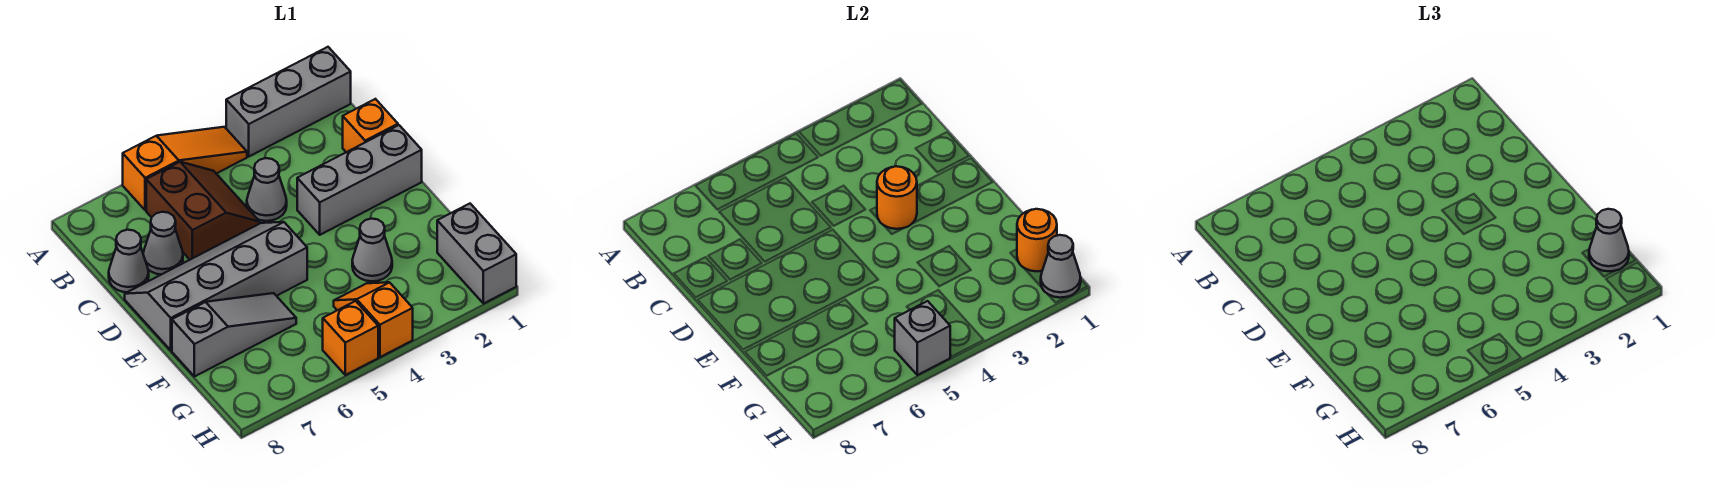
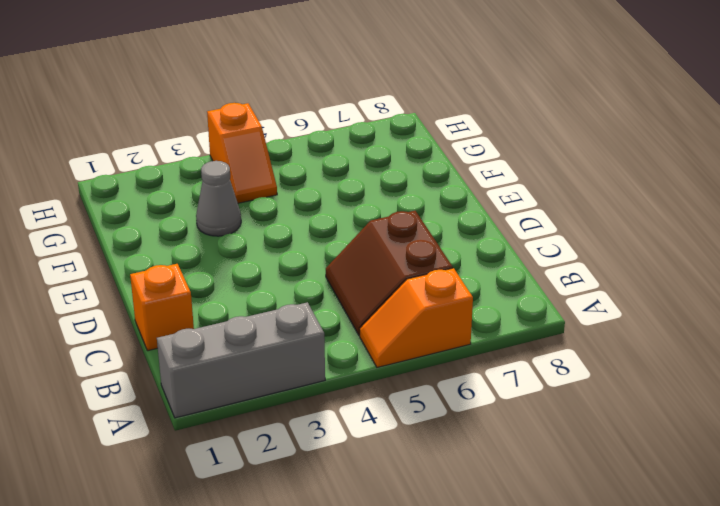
orange slope A5:A6 level 1 top 6 -> orange slope A4:A6 level 1 top 6
none -> grey cone C4 level 1
none -> grey cone C7 level 1
none -> grey cone C8 level 1

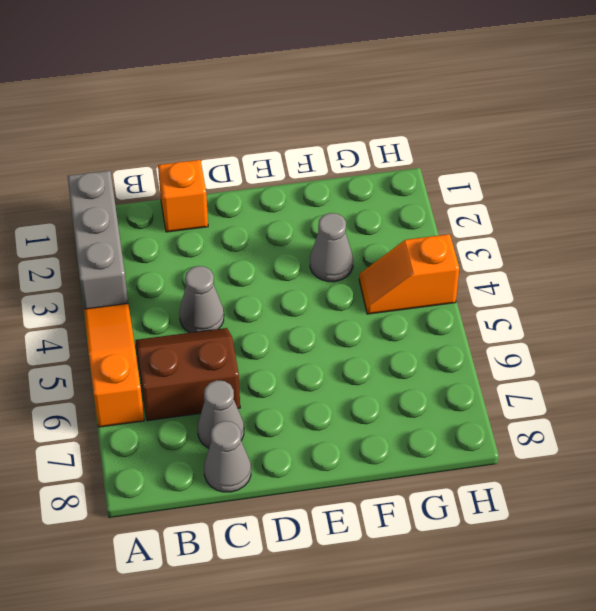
none -> grey brick D1:D3 level 1
none -> grey slope D5:E8 level 1 top E
none -> grey slope F6:F8 level 1 top 8

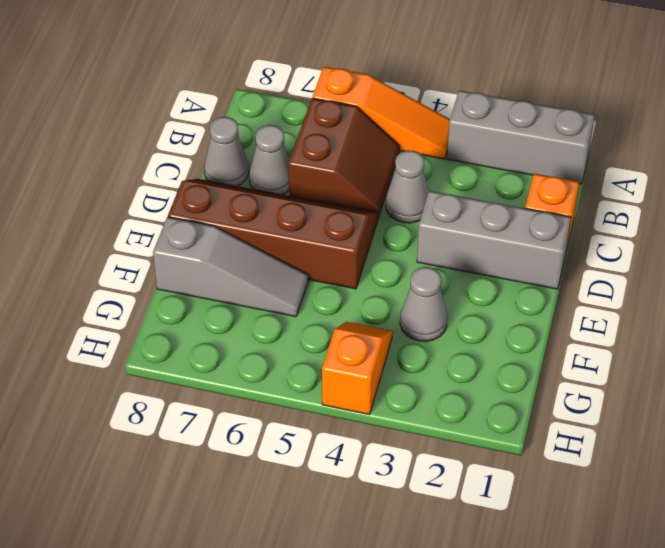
brown slope D5:E8 level 1 top E -> grey slope D5:E8 level 1 top E
none -> grey brick G1:H1 level 1
none -> orange brick H5 level 1
none -> orange round brick D3 level 2

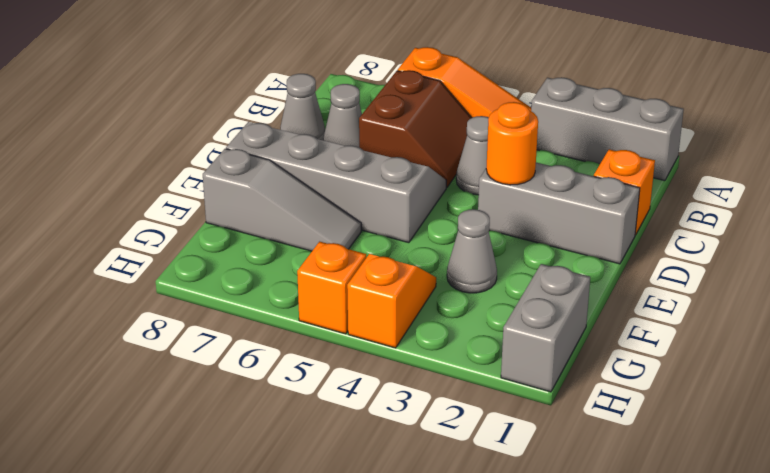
none -> orange round brick G1 level 2
none -> grey cone H1 level 2
none -> grey brick H5 level 2

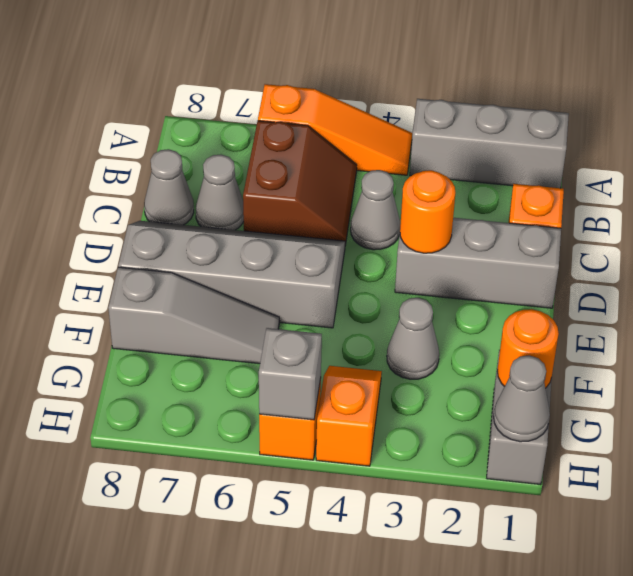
none -> grey cone G1 level 3

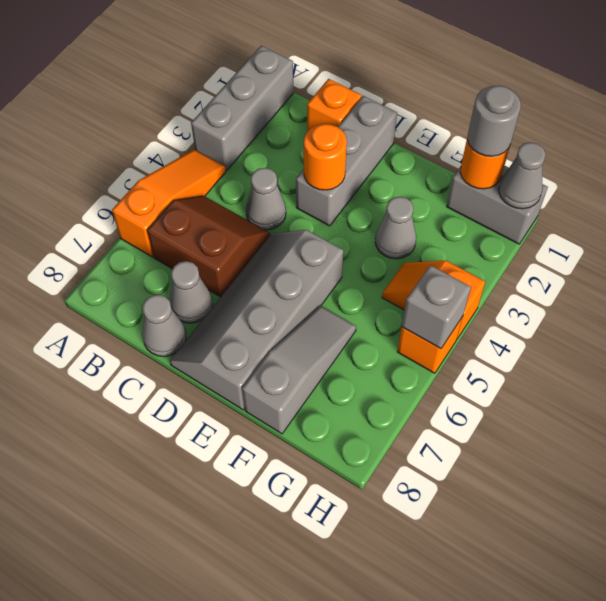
grey round brick G1 level 3 -> grey cone G1 level 3

